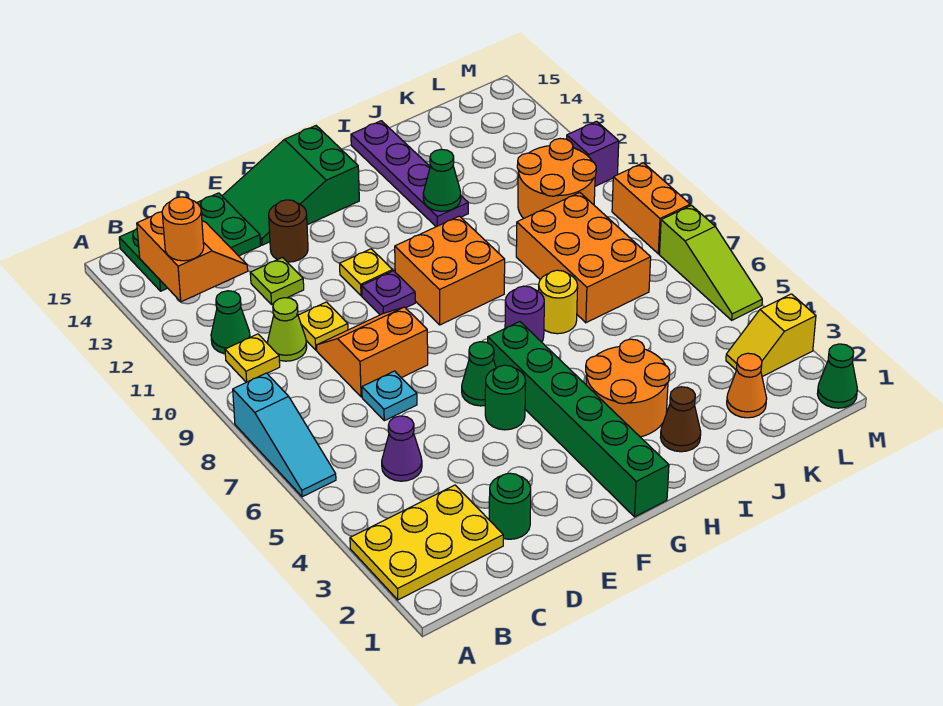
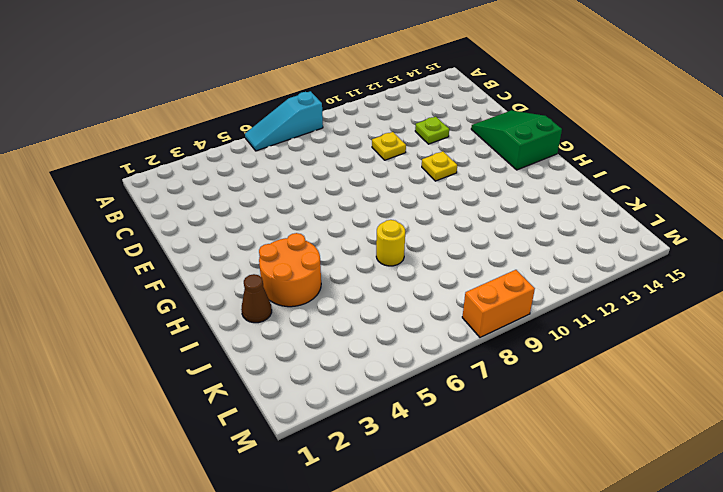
none -> yellow plate A2:C3 level 1
none -> yellow plate B10 level 1
none -> green cone B11 level 1
none -> green plate B14:D15 level 1

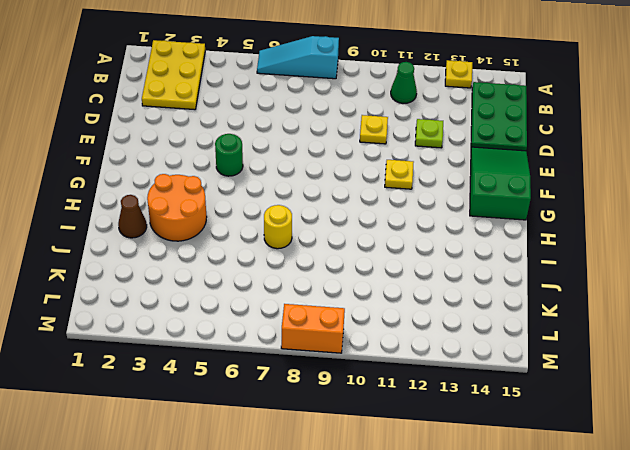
yellow plate A13 level 1 -> yellow plate B10 level 1
none -> purple cone C5 level 1
none -> lime cone C10 level 1
none -> green round brick D2 level 1
none -> cyan plate D7 level 1

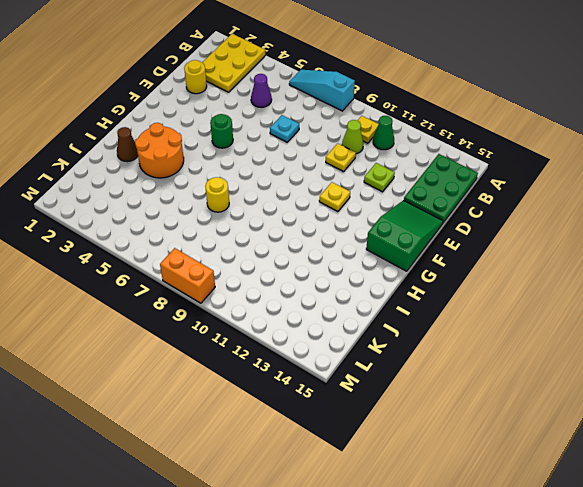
yellow round brick D2 level 1 -> green round brick D2 level 1
none -> orange slope D8:E9 level 1 top 8
none -> brown round brick E13 level 1
none -> green cone F6 level 1
none -> purple plate F10 level 1

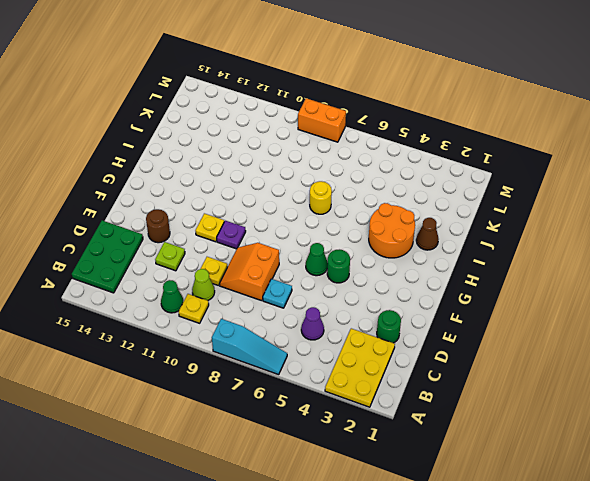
none -> green slope E14:G15 level 1 top G
none -> green brick G1:G6 level 1
none -> orange brick G9:H10 level 1
none -> purple round brick H7 level 1

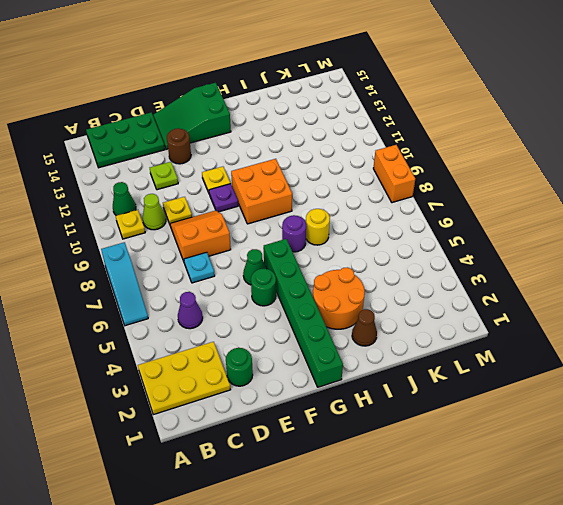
none -> purple plate I12:I15 level 1
none -> orange brick J7:K9 level 1
none -> orange cone K2 level 1
none -> orange round brick K10:L11 level 1

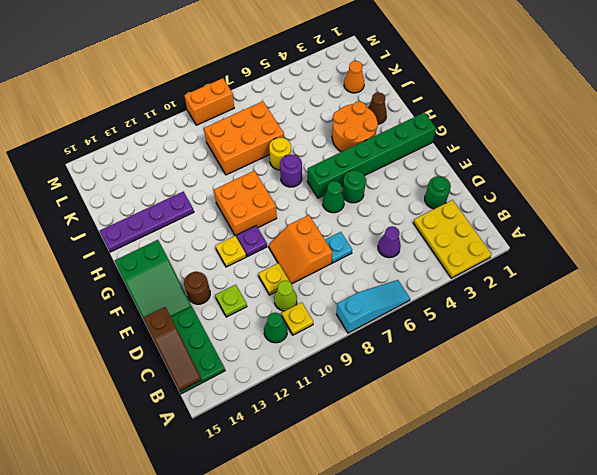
brown slope B15:D15 level 2 top D -> none
none -> orange round brick K10:L11 level 1
none -> yellow slope L3:M3 level 1 top M
none -> green cone M1 level 1
none -> lime slope M5:M7 level 1 top 7

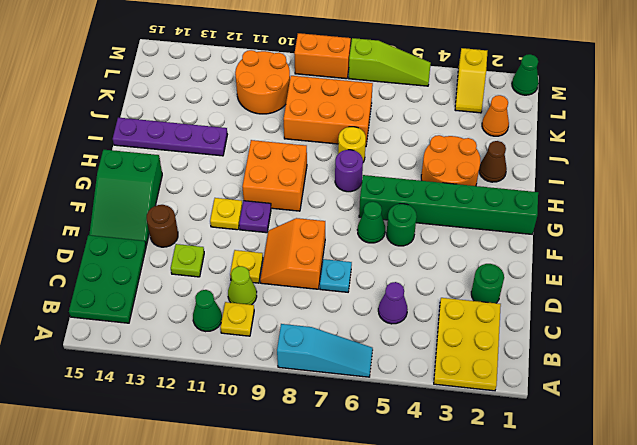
none -> purple brick M11 level 1
none -> orange slope B13:C14 level 2 top B
none -> green cone I12 level 2
none -> orange round brick B13 level 3

